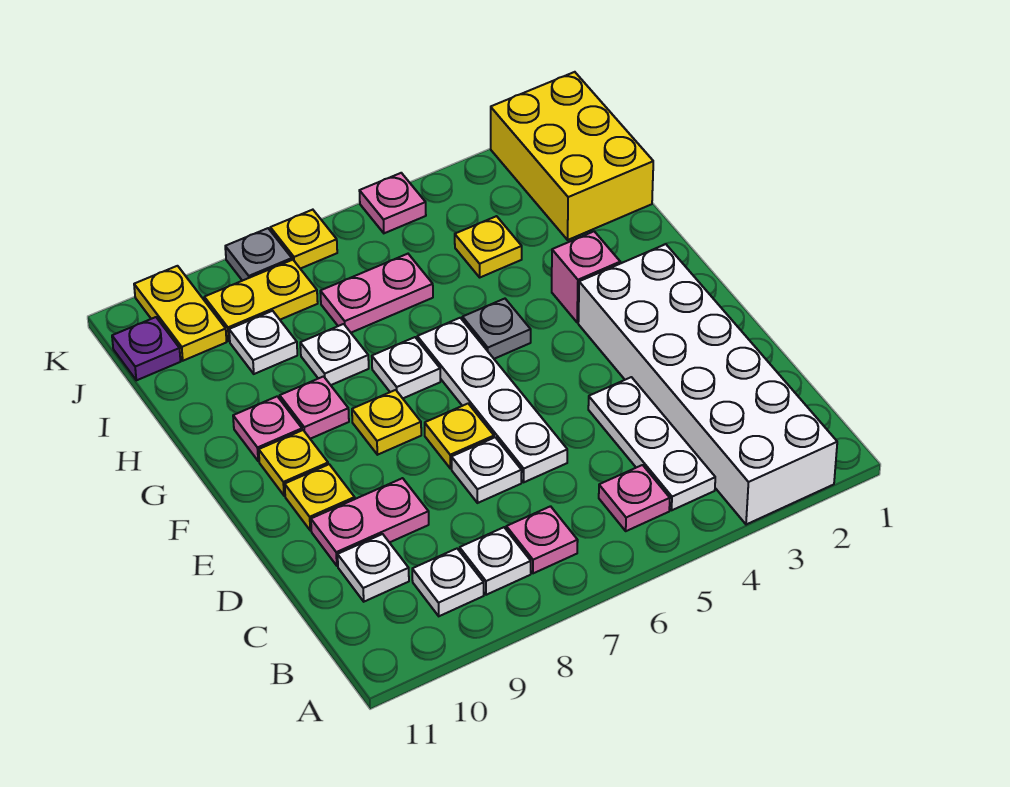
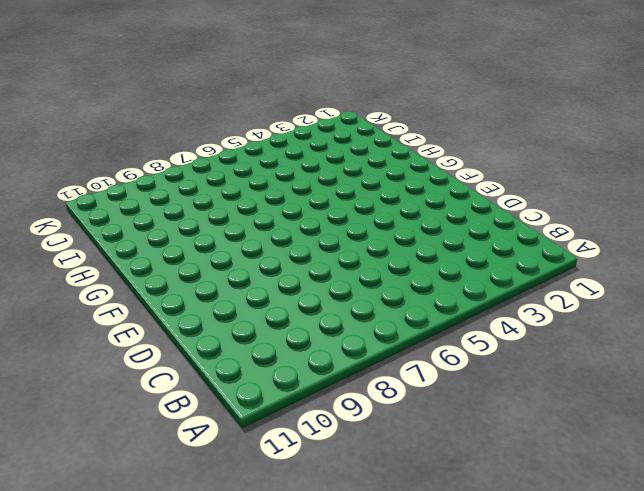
none -> white brick A2:F3 level 1
none -> white plate B4:D4 level 1
none -> pink plate B5 level 1
none -> pink plate B7 level 1

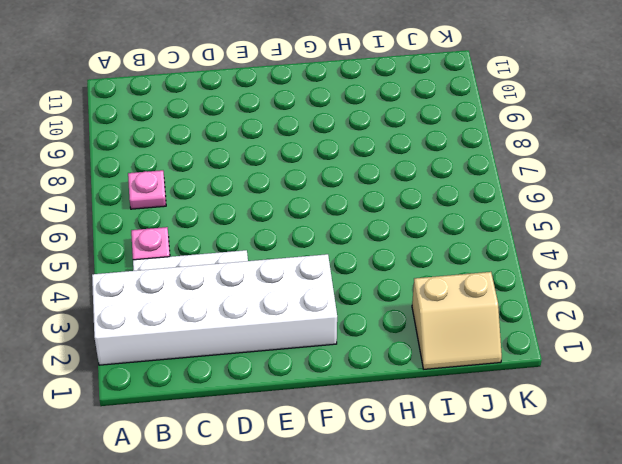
tan slope I1:J2 level 1 top 2 -> yellow brick I1:K2 level 1
none -> white plate B8 level 1
none -> white plate B9 level 1
none -> white plate C10 level 1
none -> white plate D6:G6 level 1

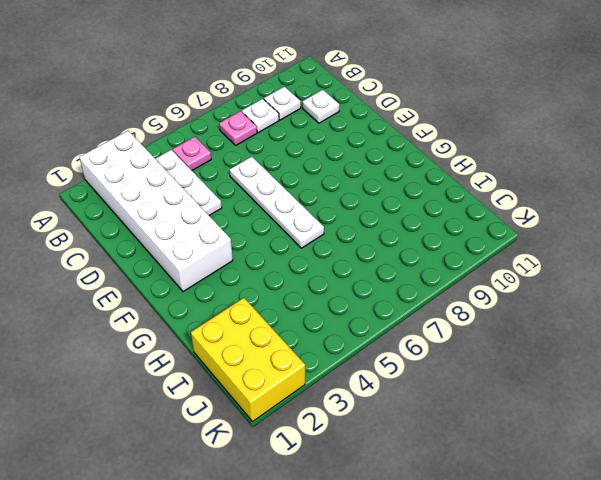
none -> white plate D7 level 1
none -> pink plate D9:D10 level 1
none -> yellow plate E7 level 1
none -> yellow plate E10 level 1

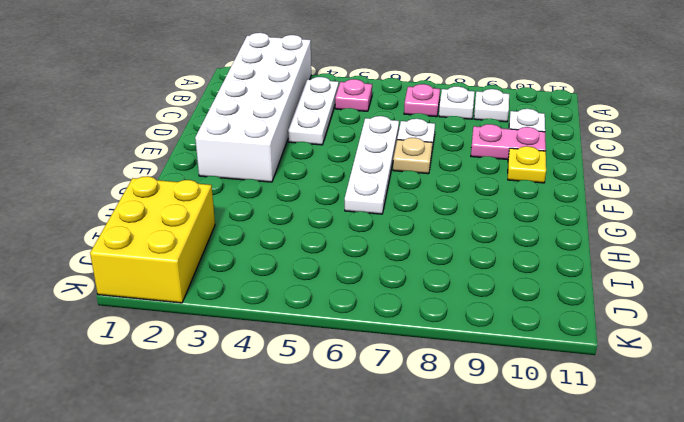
tan plate E7 level 1 -> yellow plate E7 level 1
none -> yellow plate F8 level 1
none -> yellow plate F10 level 1
none -> pink brick G3 level 1
none -> grey plate G5 level 1

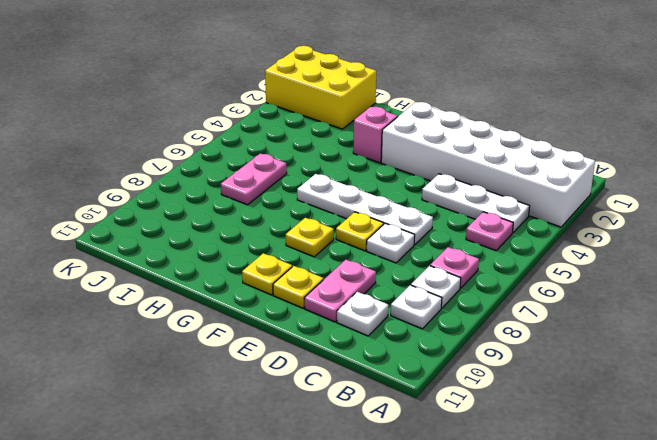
none -> grey plate G5 level 1
none -> white plate G7 level 1
none -> pink plate G9 level 1
none -> pink plate G10 level 1

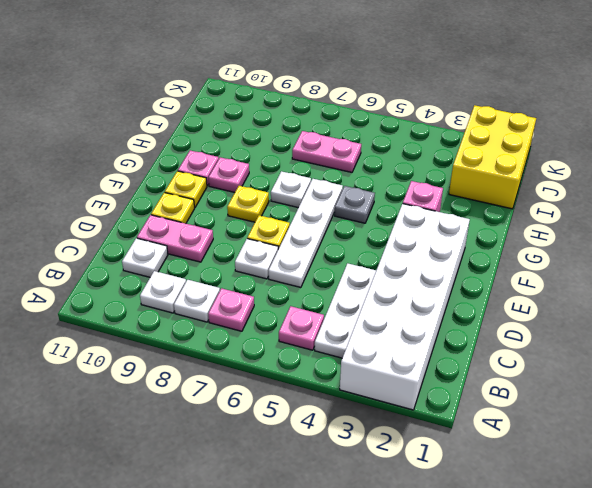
none -> white plate H8 level 1
none -> yellow plate I4 level 1
none -> white plate I9 level 1
none -> yellow plate J8:J9 level 1

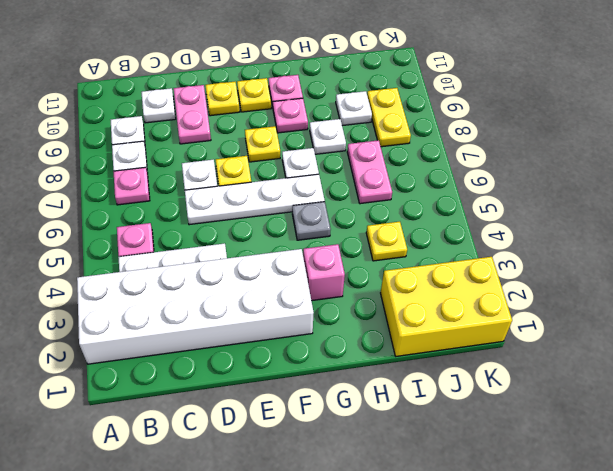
none -> yellow plate J10:K10 level 1
none -> purple plate J11 level 1
none -> pink plate K5 level 1
none -> yellow plate K7 level 1

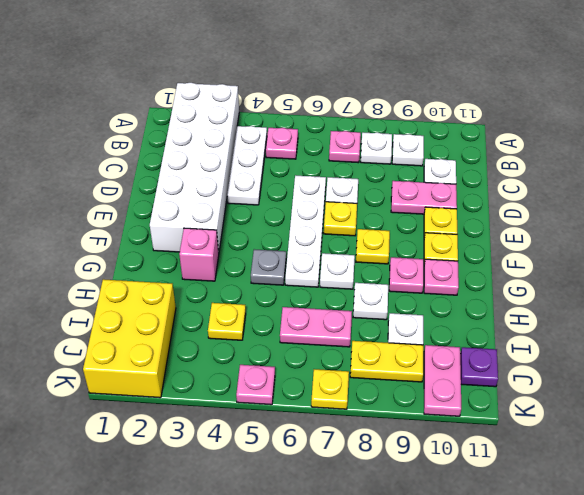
pink plate J10:K10 level 1 -> yellow plate J10:K10 level 1
none -> grey plate K8 level 1

